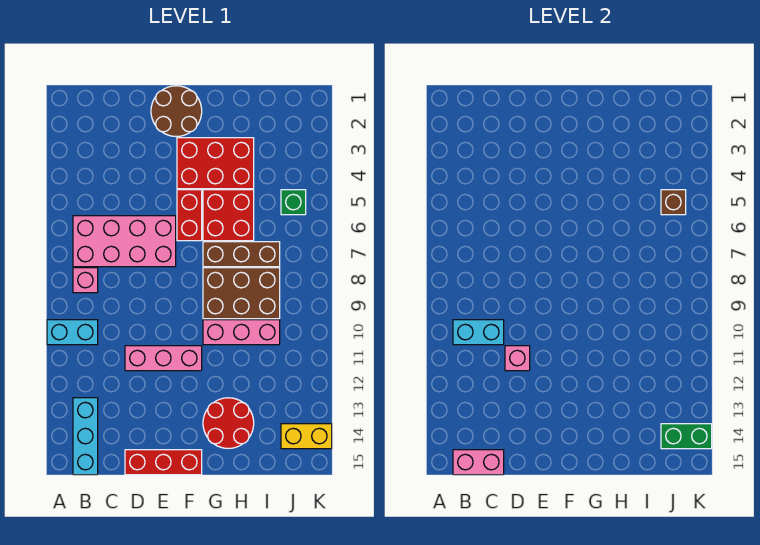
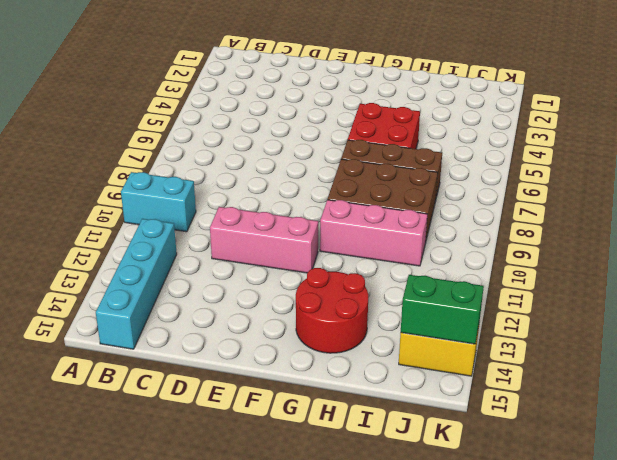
cyan brick B12:B15 level 1 -> cyan brick B13:B15 level 1
none -> pink brick B6:E7 level 1
none -> pink brick B8 level 1
none -> red brick D15:F15 level 1

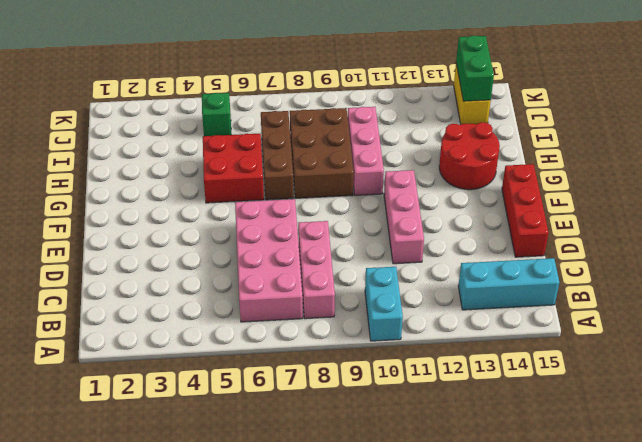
pink brick B8:D8 level 1 -> pink brick B8 level 1
none -> brown round brick E1:F2 level 1
none -> red brick F3:H4 level 1
none -> red brick F5:F6 level 1

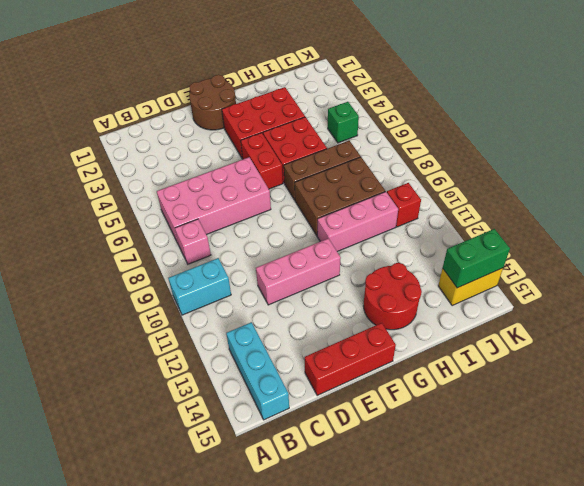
red brick J10 level 1 -> none
none -> cyan brick B10:C10 level 2
none -> pink brick B15:C15 level 2
none -> pink brick D11 level 2

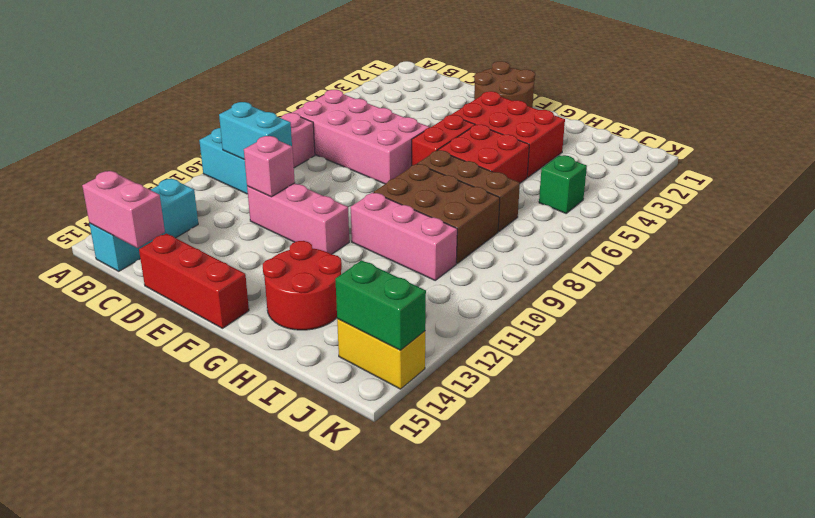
none -> brown brick J5 level 2

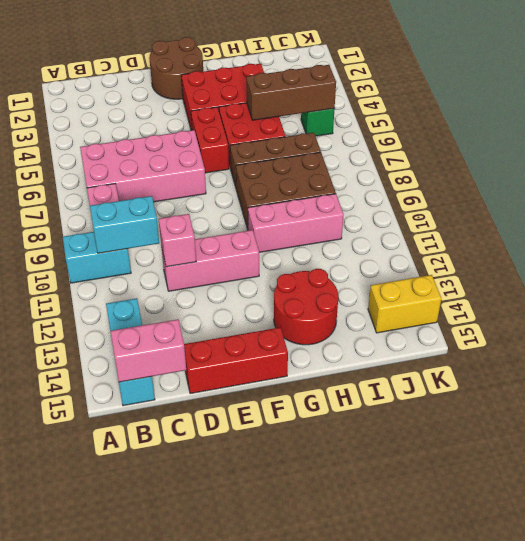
brown brick H5:J5 level 2 -> brown brick J5 level 2
none -> green brick J14:K14 level 2

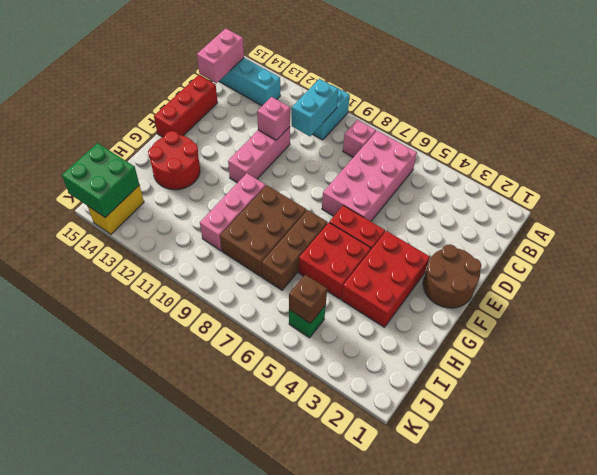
green brick J14:K15 level 2 -> green brick J14:K14 level 2

